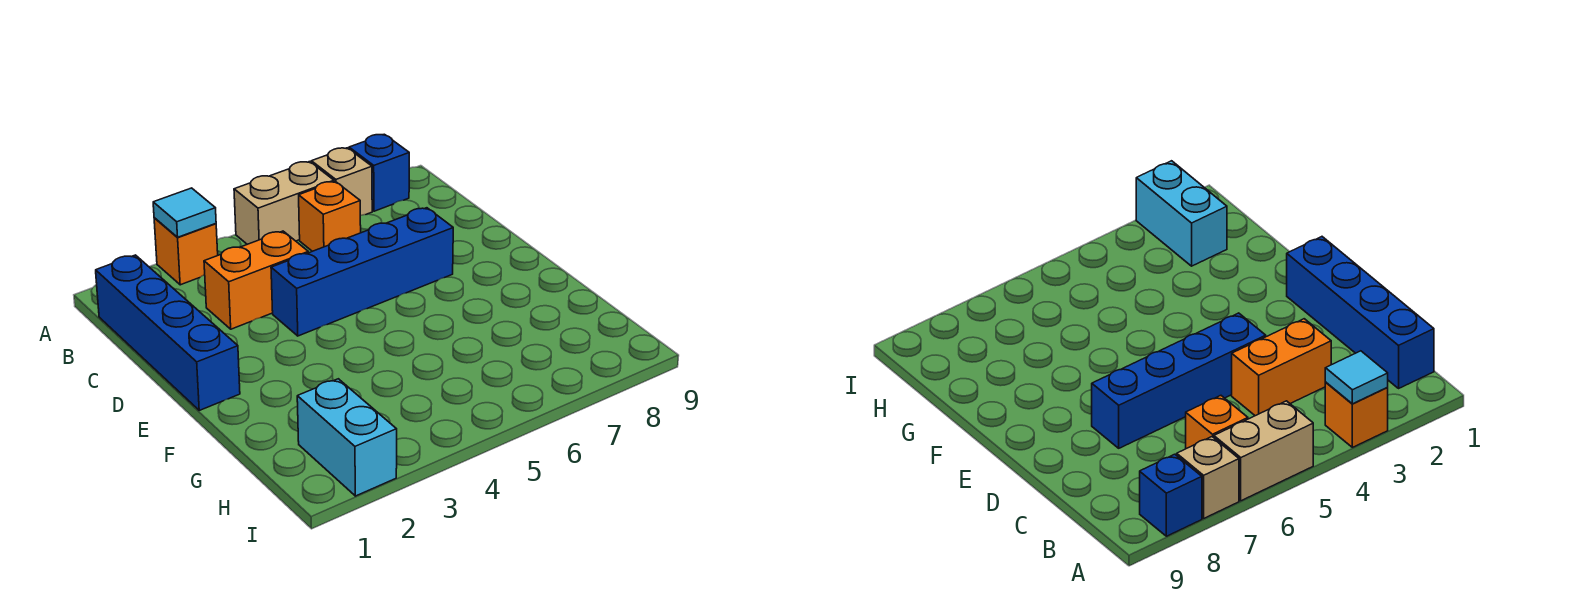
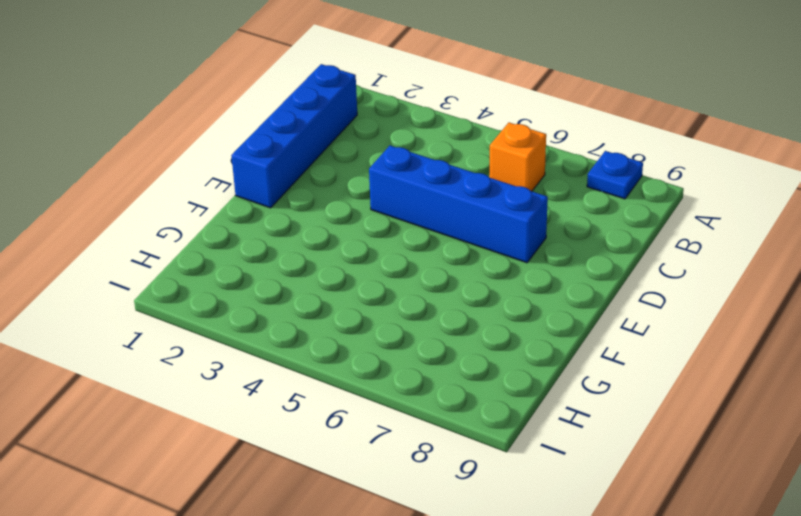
blue plate A8 level 1 -> blue brick A8 level 1
none -> orange brick A3 level 1
none -> tan brick A5:A6 level 1

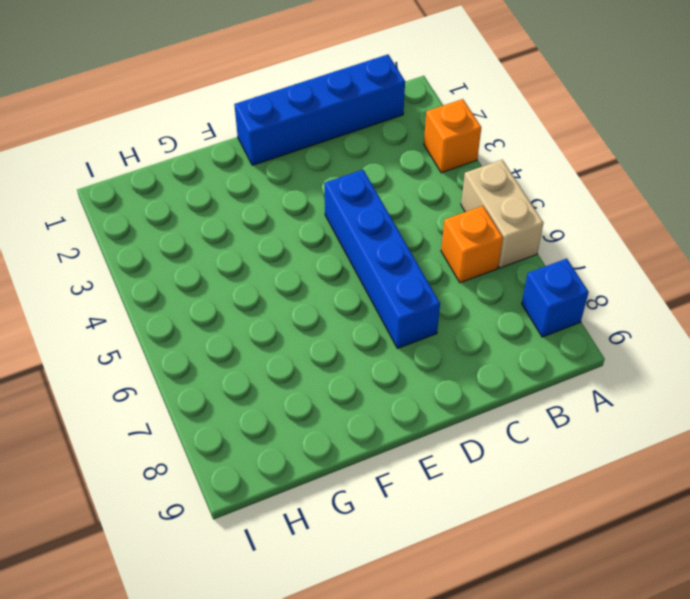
none -> tan brick A7 level 1
none -> orange brick C3:C4 level 1

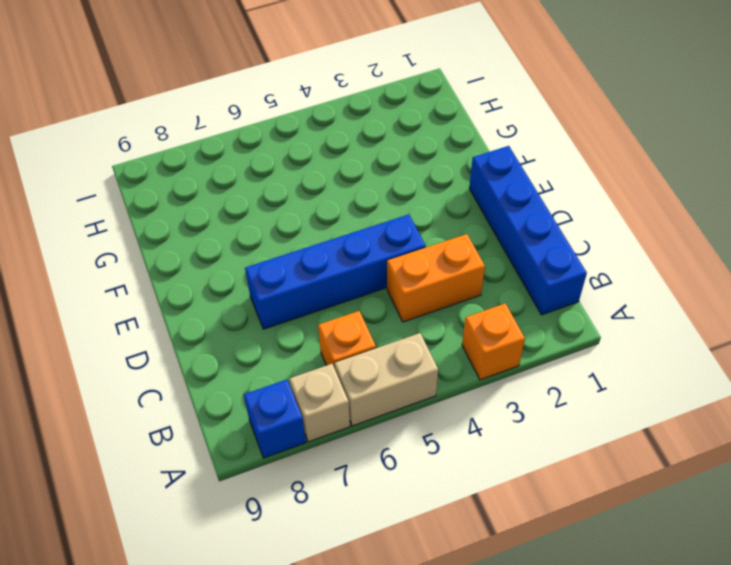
none -> cyan brick H2:I2 level 1
none -> cyan tile A3 level 2

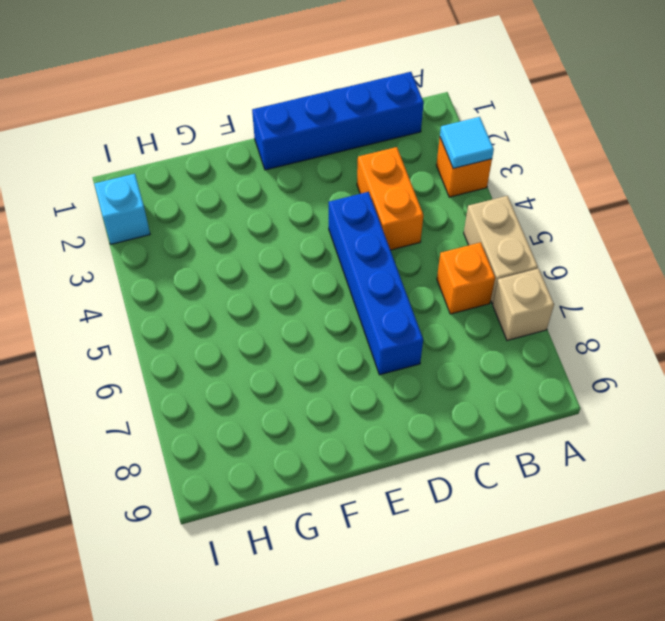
cyan brick I2 level 1 -> cyan brick H2:I2 level 1
none -> blue brick A8 level 1

